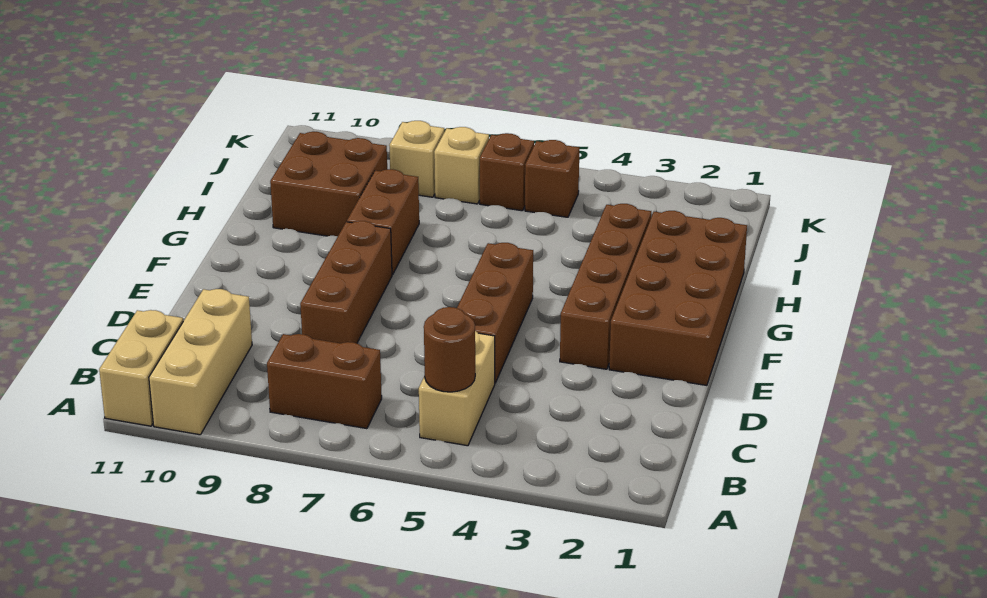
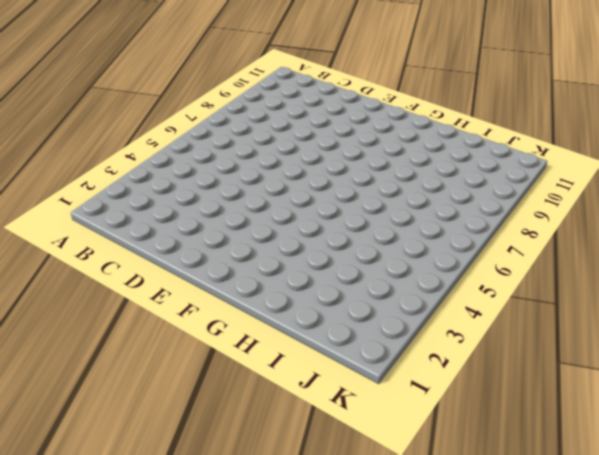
none -> tan brick A10:C10 level 1
none -> tan brick A11:B11 level 1
none -> tan brick B5:C5 level 1

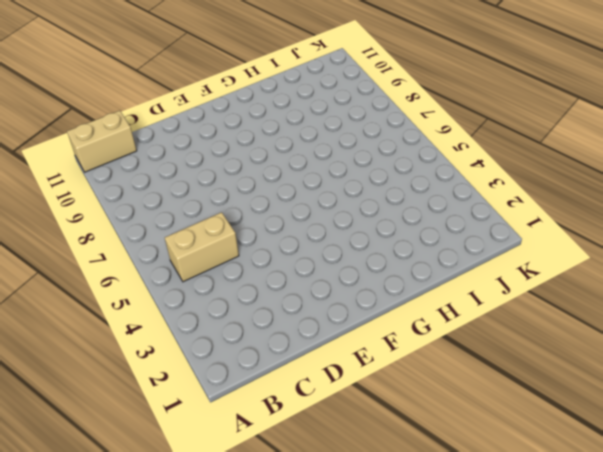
none -> tan brick A10:C10 level 1
none -> brown brick B7:B8 level 1
none -> brown brick D5:F5 level 1

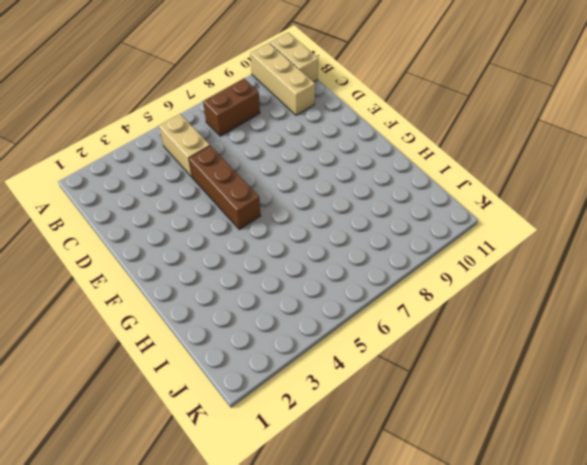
none -> brown brick D8:F8 level 1
none -> brown brick E1:H2 level 1
none -> brown brick E3:H3 level 1

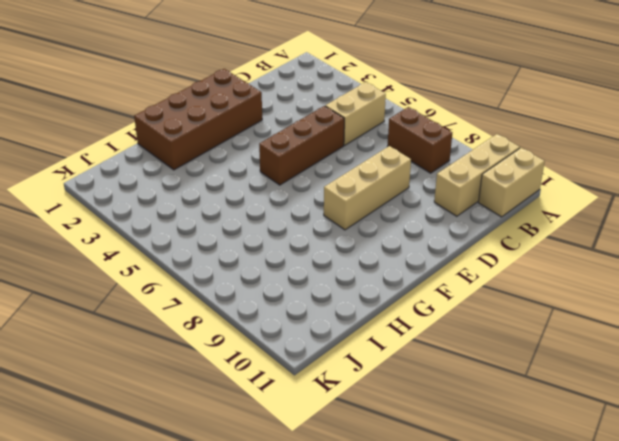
tan brick D8:F8 level 1 -> brown brick D8:F8 level 1
none -> brown brick E3:H3 level 1
none -> brown brick G8:H8 level 1
none -> brown brick H9:I10 level 1

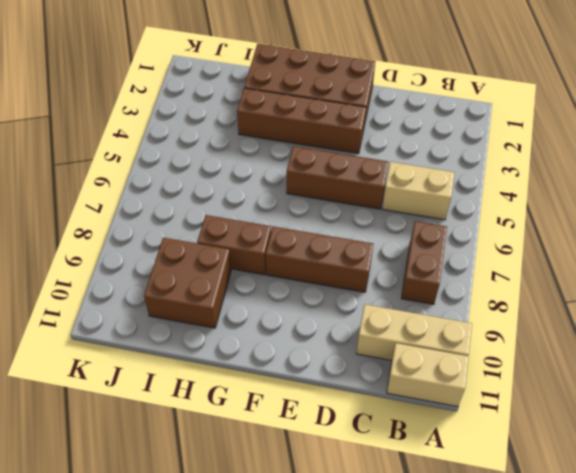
none -> brown brick J5 level 1
none -> brown brick J6 level 1
none -> tan brick J7 level 1

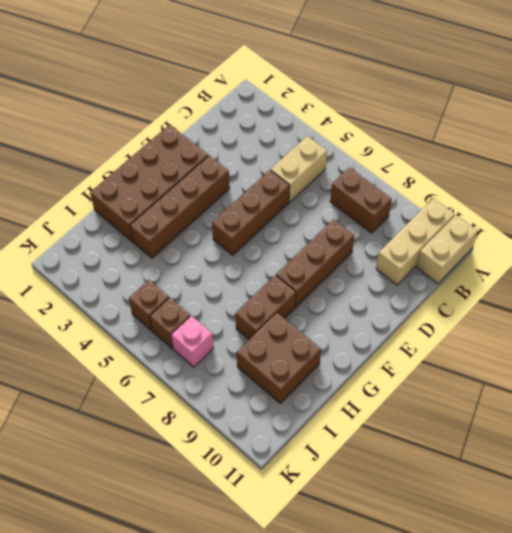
pink brick J7 level 1 -> tan brick J7 level 1
none -> tan brick J8 level 1
none -> brown round brick B5 level 2

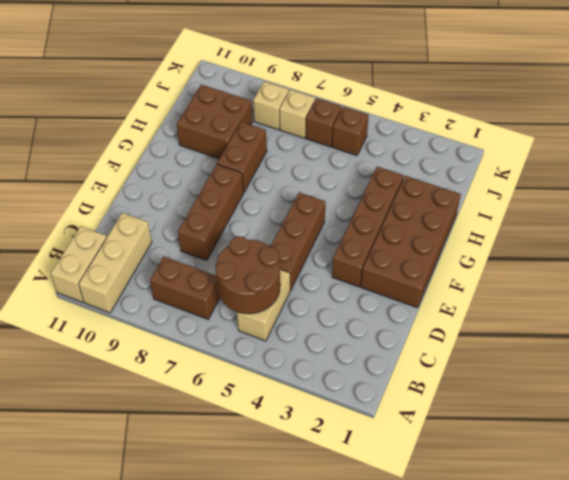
brown round brick B5:C6 level 2 -> brown round brick B5 level 2

